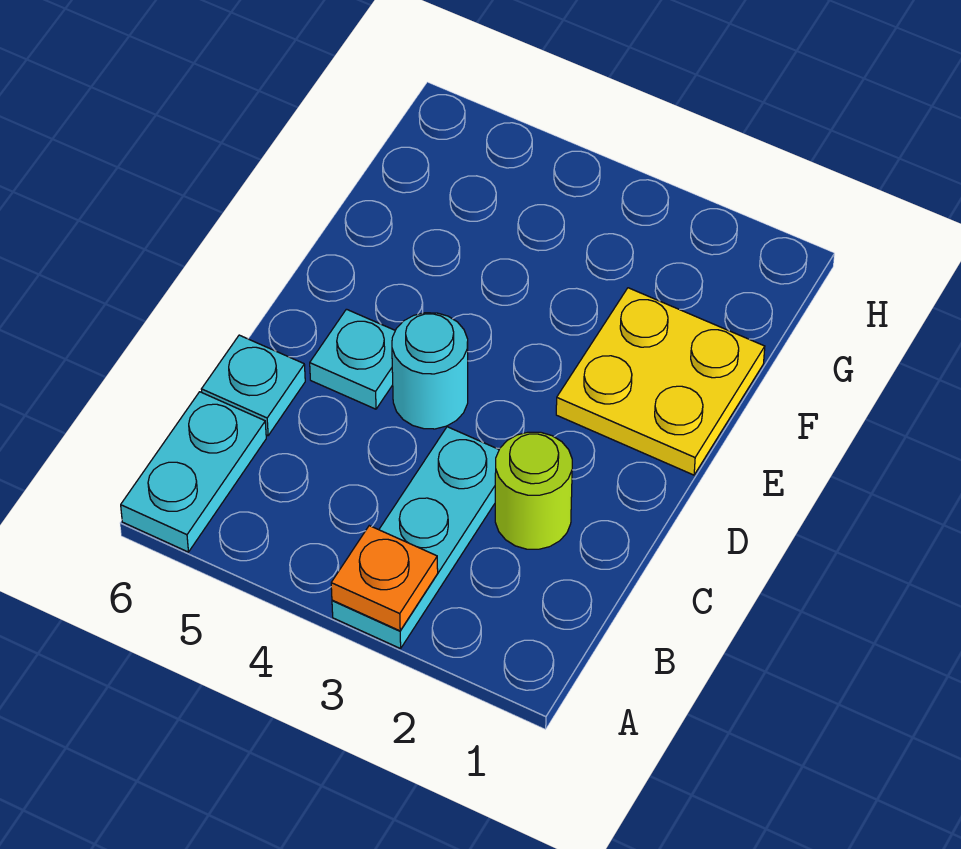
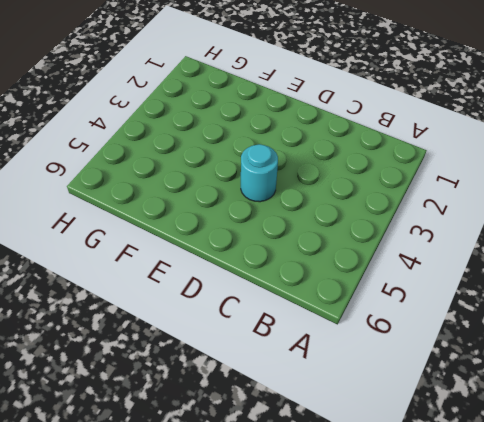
none -> cyan plate A3:C3 level 1
none -> cyan plate A6:B6 level 1

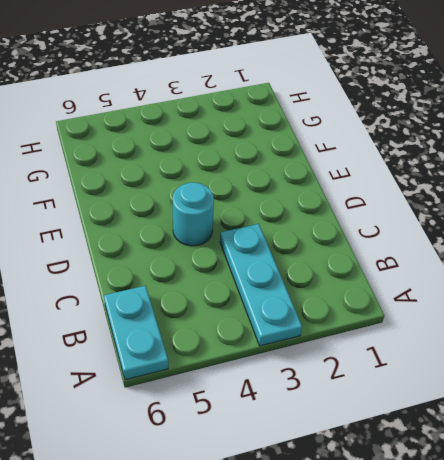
none -> lime round brick C2 level 1
none -> cyan plate C6 level 1

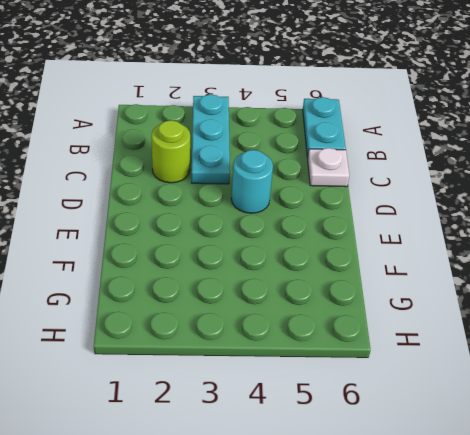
white plate C6 level 1 -> cyan plate C6 level 1
none -> cyan plate D5 level 1
none -> yellow plate E1:F2 level 1

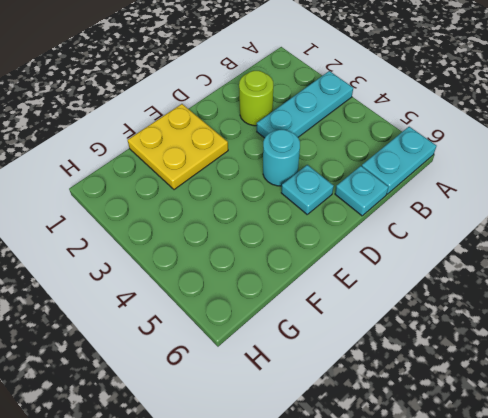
none -> orange plate A3 level 2

